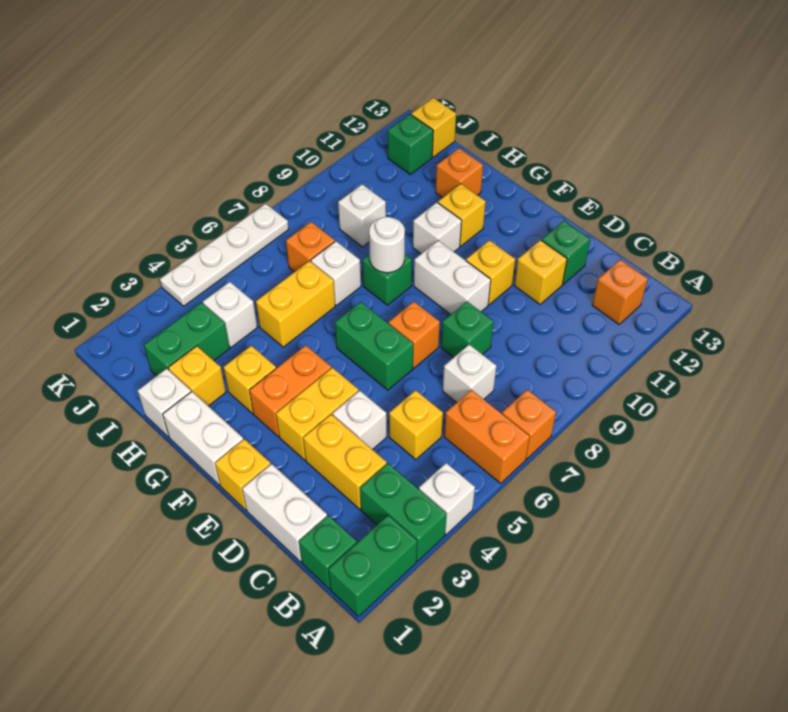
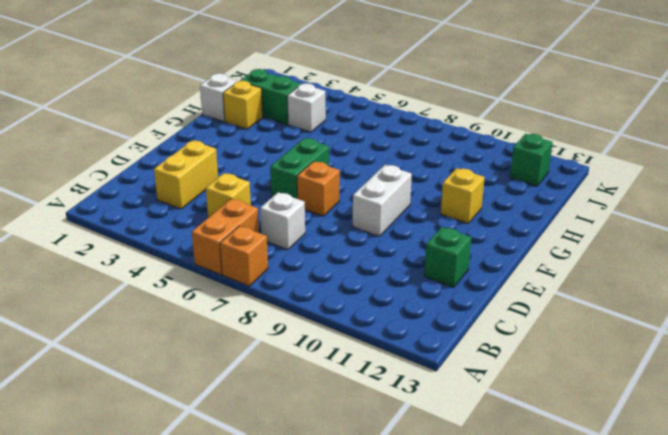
none -> green brick A1:A2 level 1
none -> green brick A3:B3 level 1
none -> white brick A4 level 1
none -> green brick B1 level 1

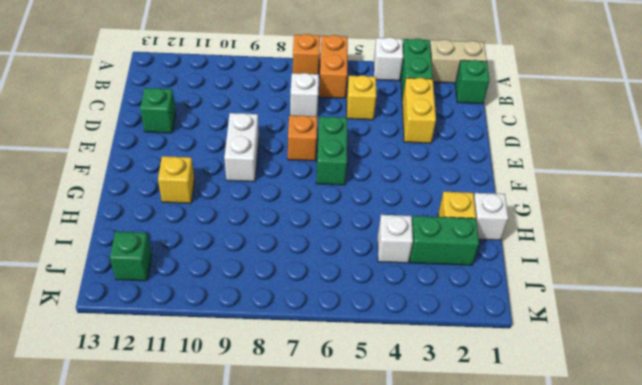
tan brick A1:A2 level 1 -> green brick A1:A2 level 1
none -> orange brick B12 level 1
none -> white brick C1:D1 level 1
none -> white brick D4 level 1
none -> green brick D8 level 1

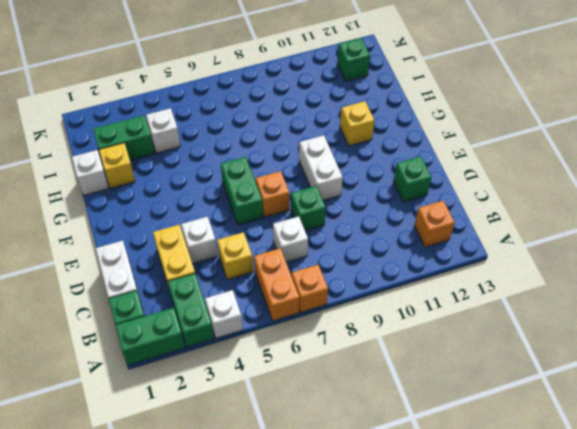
none -> yellow brick D11 level 1
none -> yellow brick E1 level 1
none -> yellow brick E3:E4 level 1
none -> yellow brick E10 level 1

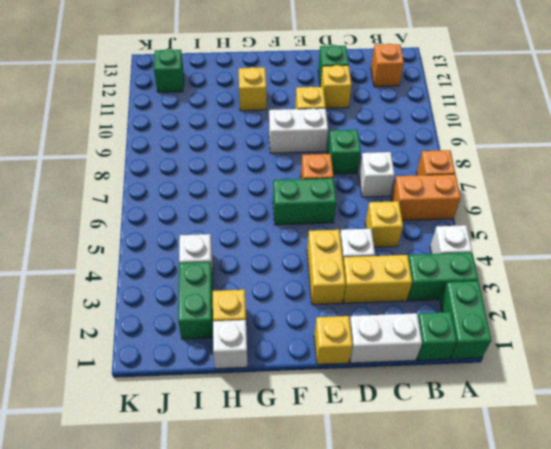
none -> white brick F1:G1 level 1
none -> orange brick F3:F4 level 1
none -> yellow brick G3 level 1
none -> green brick G8 level 1

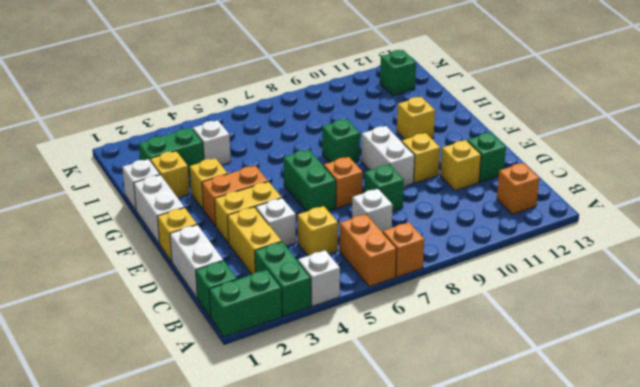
none -> white brick G10 level 1
none -> yellow brick H5:H6 level 1
none -> white brick H7 level 1
none -> orange brick H12 level 1

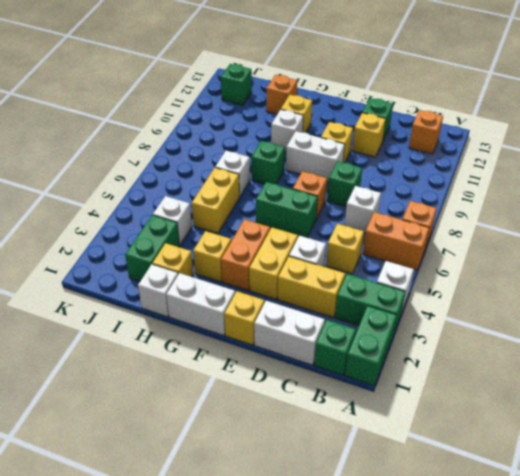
none -> orange brick I7 level 1
none -> white brick I9 level 1
none -> yellow brick J13 level 1
none -> white plate K4:K7 level 1

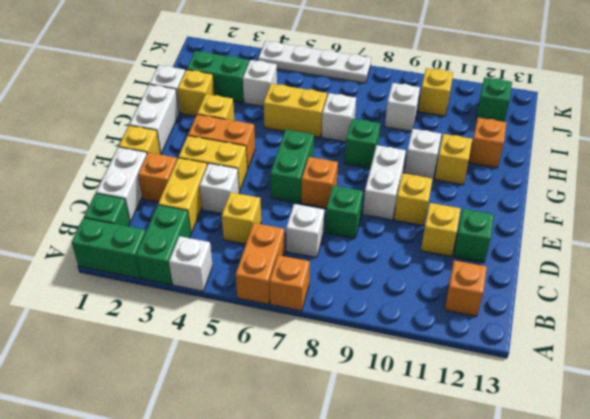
orange brick D2 level 1 -> orange brick I7 level 1
yellow brick J10 level 1 -> yellow brick J13 level 1
none -> white round brick G8 level 2

